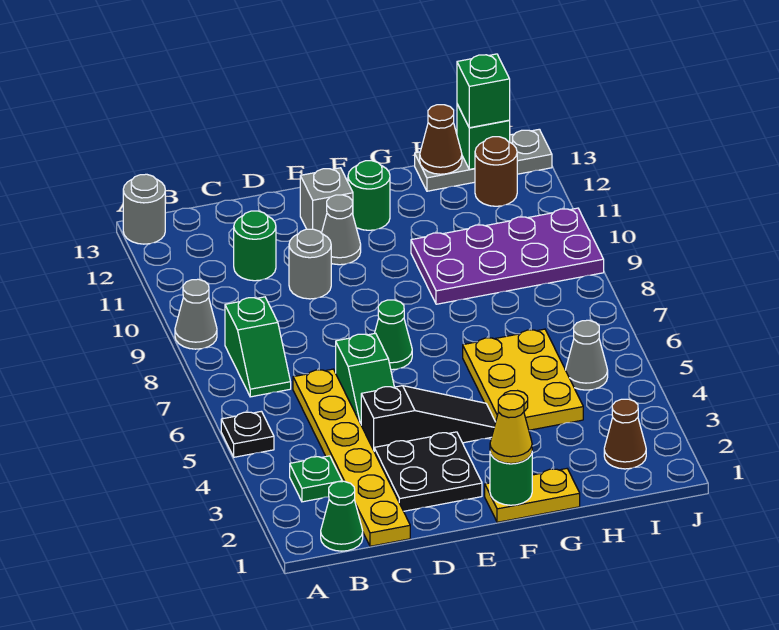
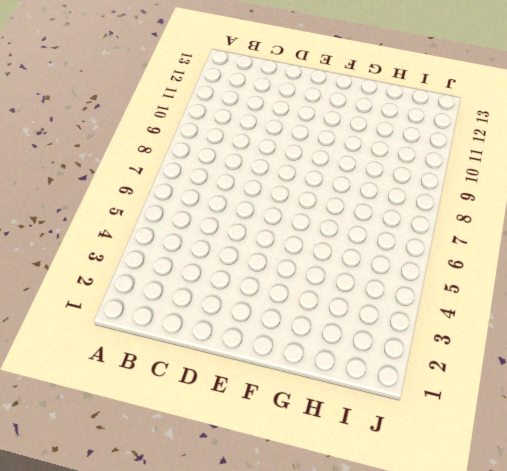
none -> black plate A5 level 1
none -> grey cone A9 level 1
none -> grey round brick A13 level 1

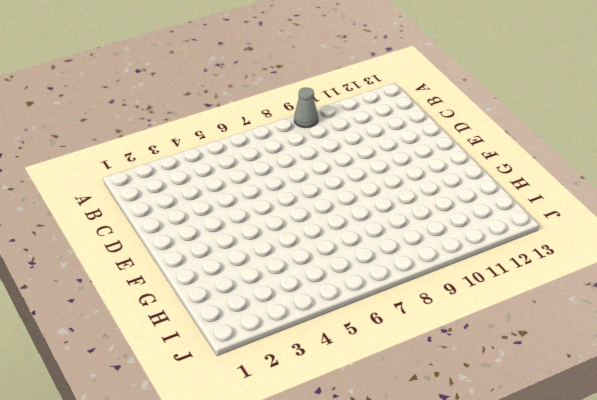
none -> black plate A5 level 1
none -> grey round brick A13 level 1
none -> green cone B1 level 1

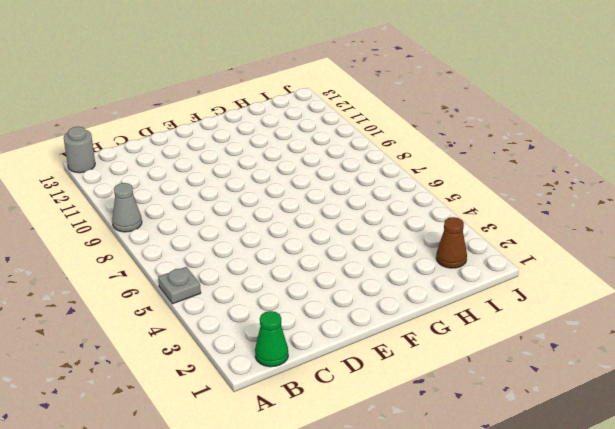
grey plate A5 level 1 -> black plate A5 level 1
none -> green plate B3 level 1
none -> green slope B7:B8 level 1 top 8
none -> yellow plate C1:C6 level 1

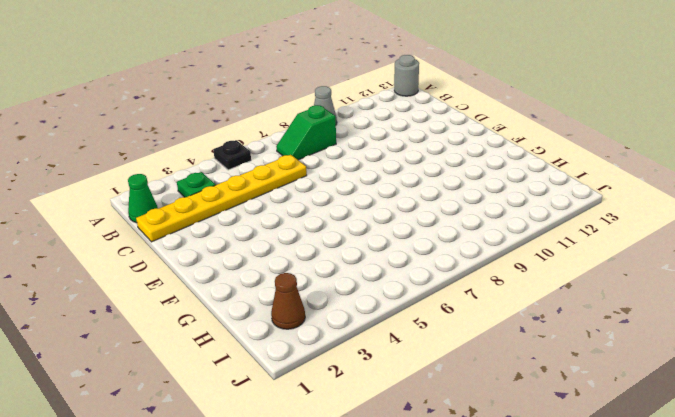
none -> green round brick C11 level 1
none -> black plate D2:E3 level 1
none -> black slope D4:F4 level 1 top D

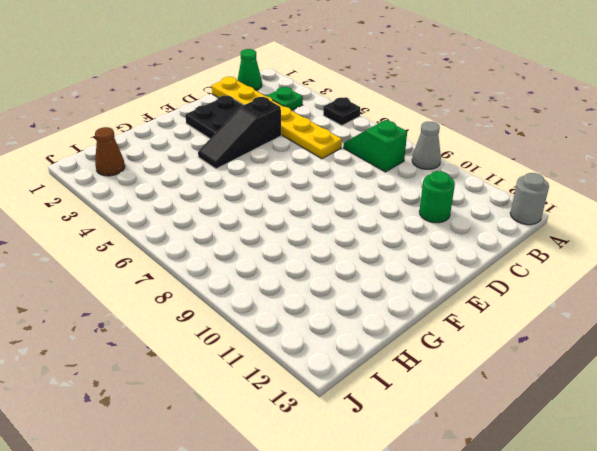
none -> green slope D5:D6 level 1 top 6
none -> grey round brick D10 level 1
none -> green cone E7 level 1

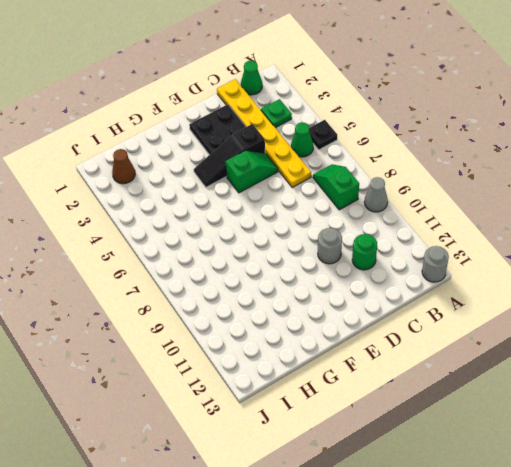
green cone B5 level 1 -> green cone E7 level 1
green slope D5:E5 level 1 top E -> green slope D5:D6 level 1 top 6
none -> grey cone E11 level 1
none -> grey brick E12 level 1
none -> yellow plate F1:G1 level 1

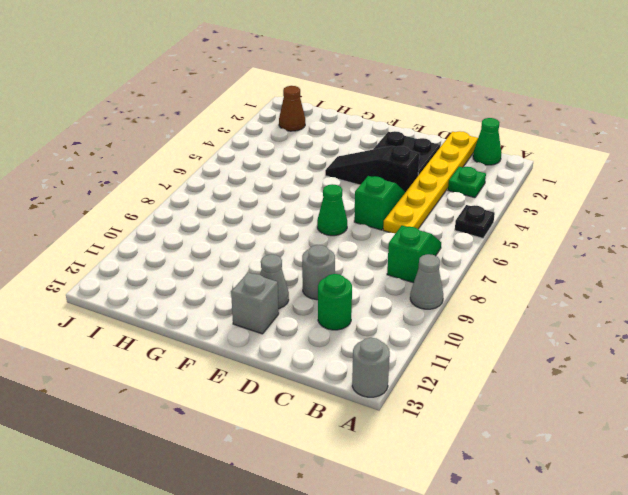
none -> yellow plate F1:G1 level 1
none -> green round brick F12 level 1
none -> yellow plate G4:H6 level 1

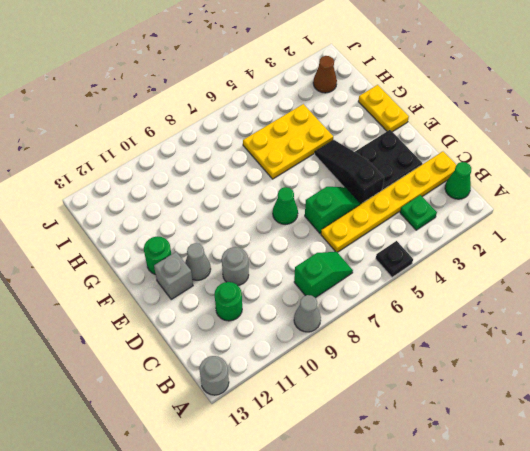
none -> purple plate G9:J10 level 1
none -> grey plate H13:J13 level 1
none -> grey cone I5 level 1

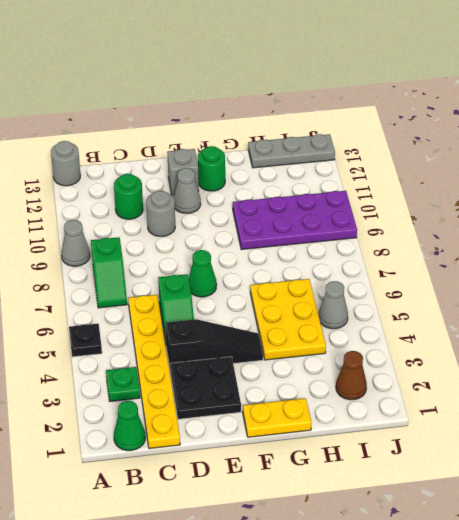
none -> brown round brick I12 level 1
none -> green round brick F1 level 2
none -> brown cone H13 level 2

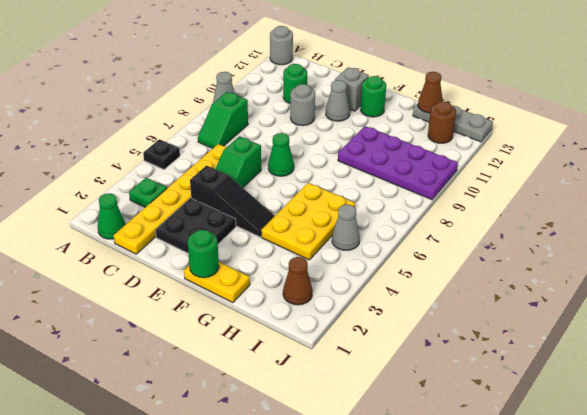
none -> green brick I13 level 2
none -> yellow cone F1 level 3
none -> green brick I13 level 3

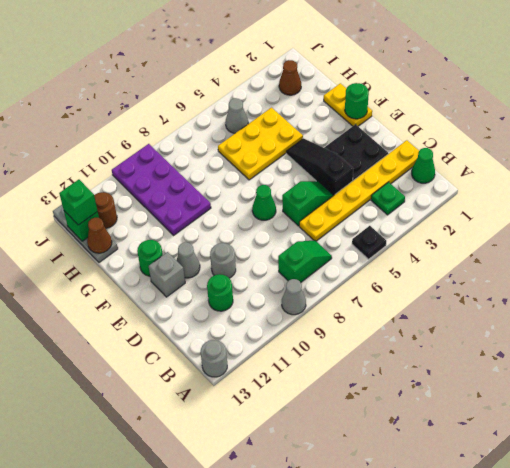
none -> yellow cone F1 level 3

